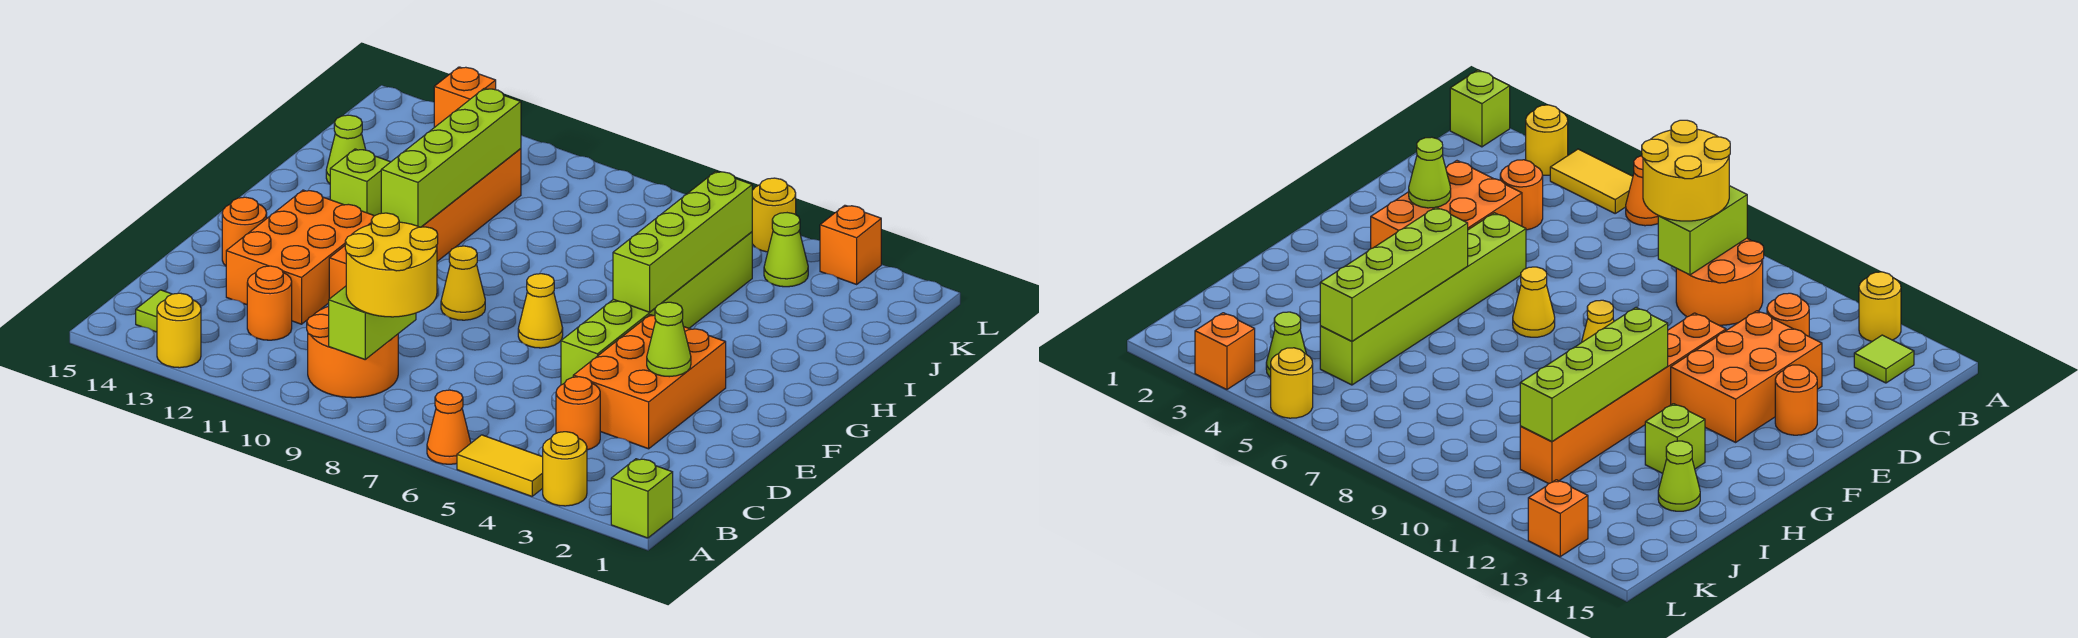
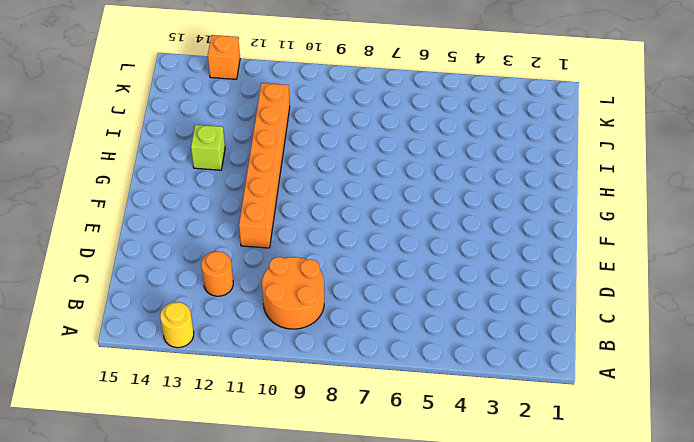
none -> lime brick A1 level 1
none -> yellow round brick A3 level 1
none -> yellow tile A4:A5 level 1

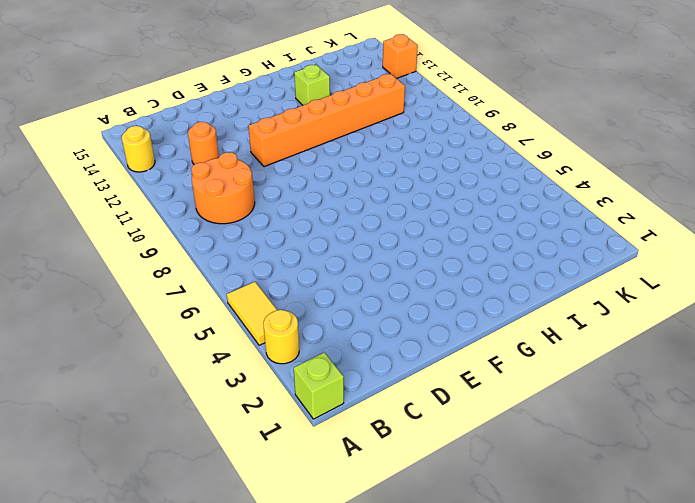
none -> orange cone A6 level 1
none -> lime tile B14 level 1
none -> orange round brick C4 level 1

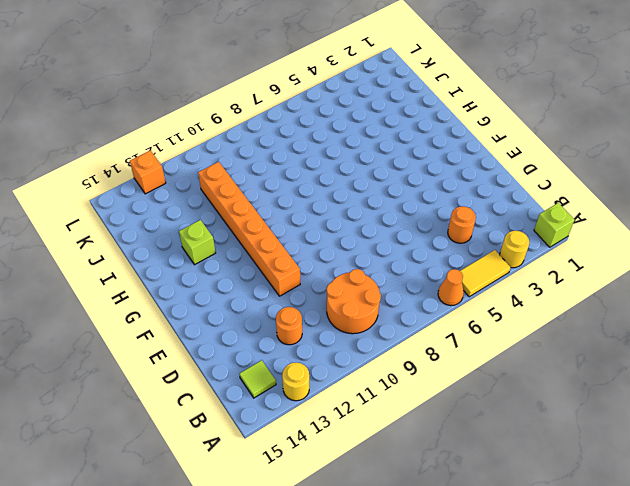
none -> orange brick D3:F4 level 1
none -> orange brick D12:F13 level 1
none -> lime brick E5:J5 level 1

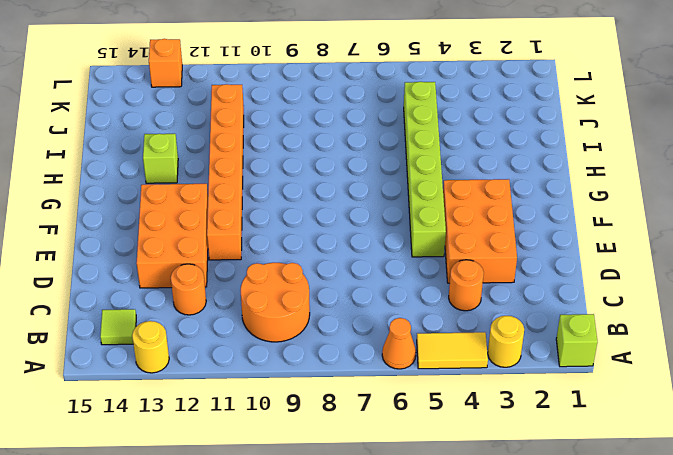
none -> orange round brick E14 level 1
none -> yellow cone F7 level 1
none -> yellow cone F9 level 1

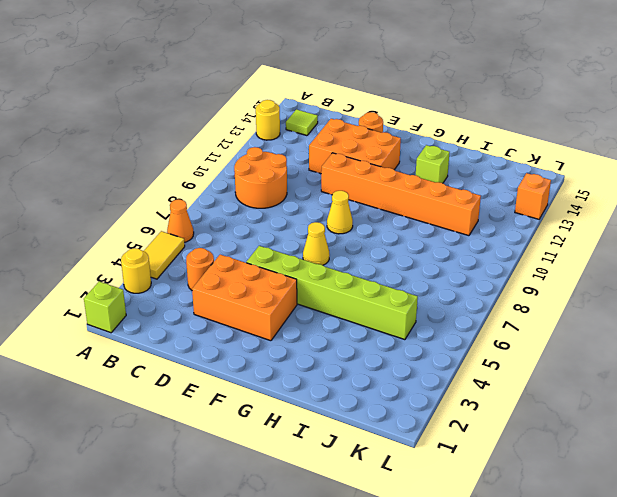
none -> orange round brick C12 level 1
none -> lime cone I14 level 1
none -> lime cone K4 level 1

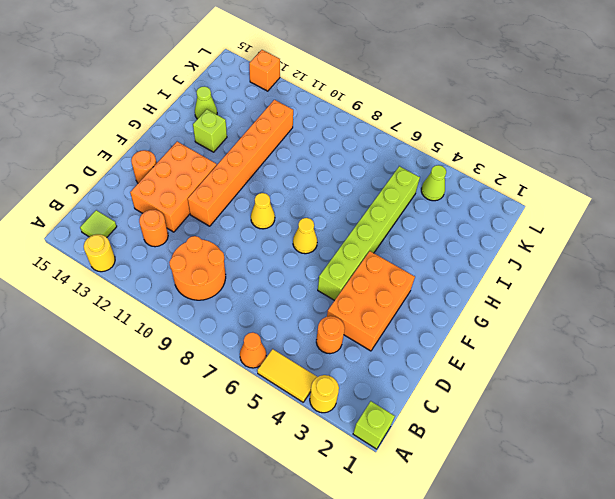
none -> orange brick L3 level 1
none -> yellow round brick L5 level 1
none -> lime brick B9:C9 level 2

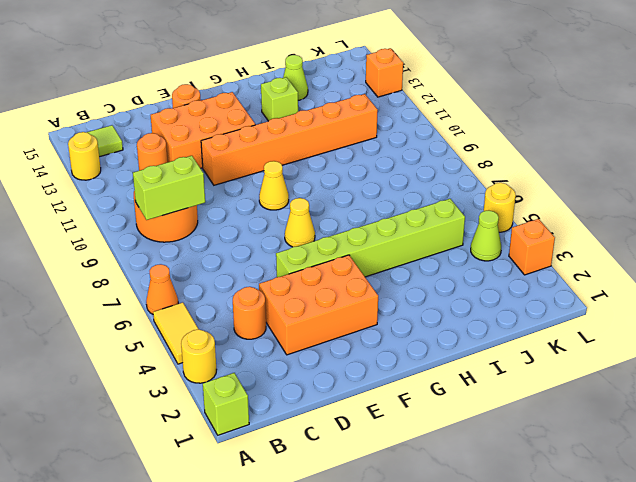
none -> lime cone E3 level 2
none -> lime brick G5:J5 level 2
none -> lime brick G11:J11 level 2

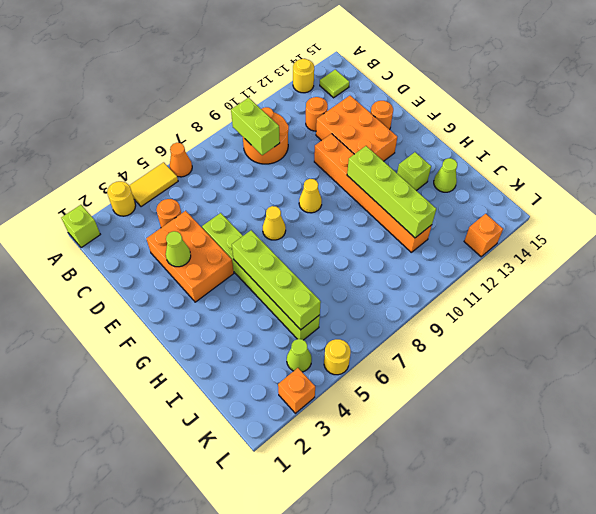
none -> yellow round brick B8:C9 level 3

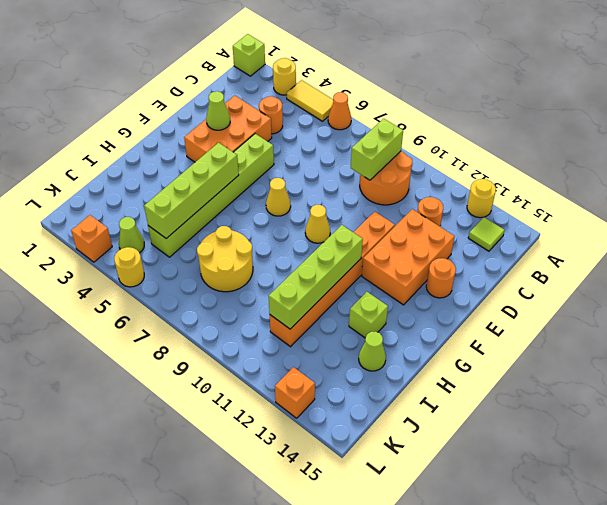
yellow round brick I7:J8 level 1 -> yellow round brick B8:C9 level 3

